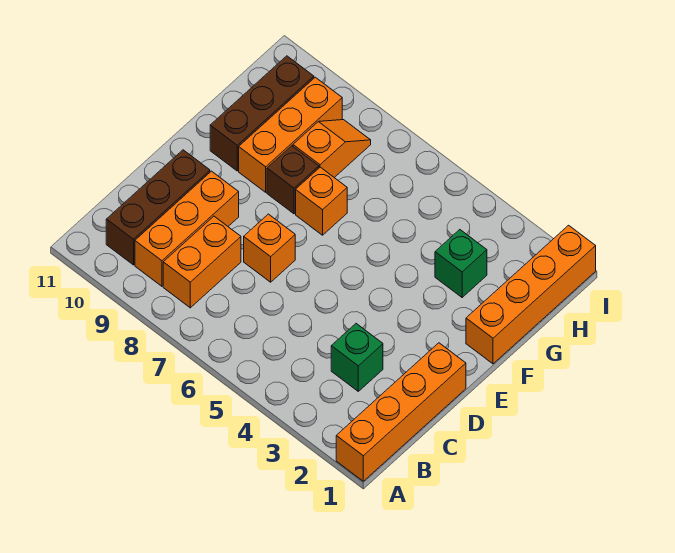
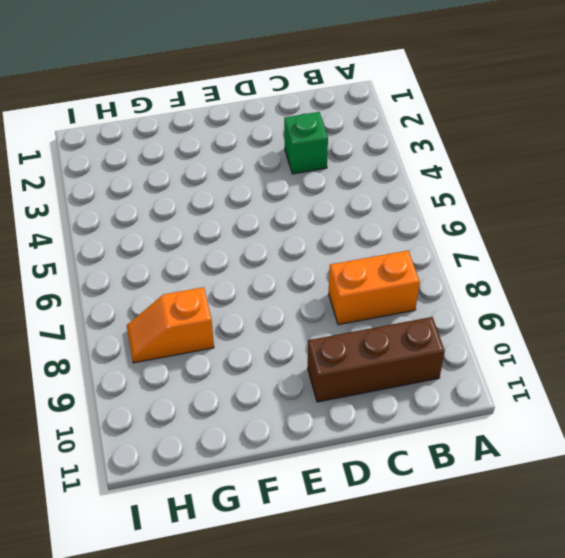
none -> orange brick A1:D1 level 1
none -> orange brick B9:D9 level 1
none -> orange brick D7 level 1

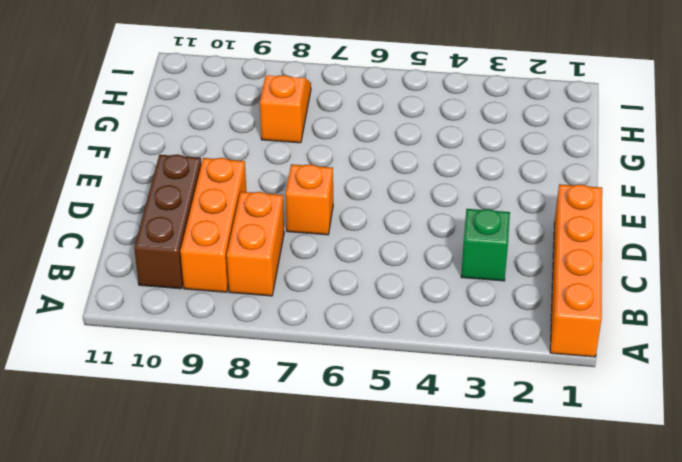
none -> orange brick F1:I1 level 1
none -> orange brick F7 level 1
none -> brown brick F8 level 1

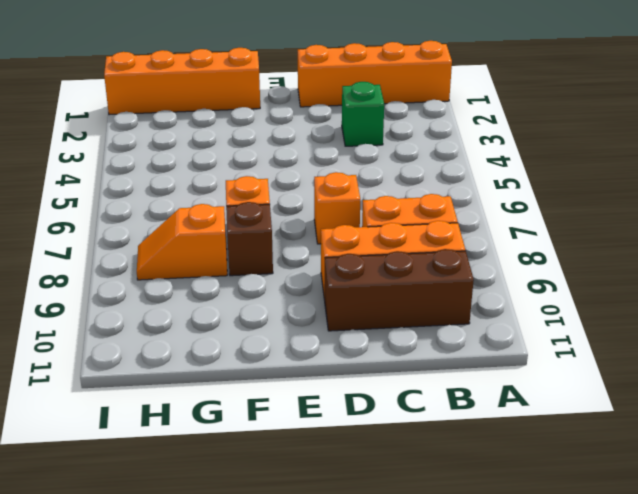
none -> orange brick F9:H9 level 1
none -> brown brick F10:H10 level 1
none -> green brick G3 level 1

